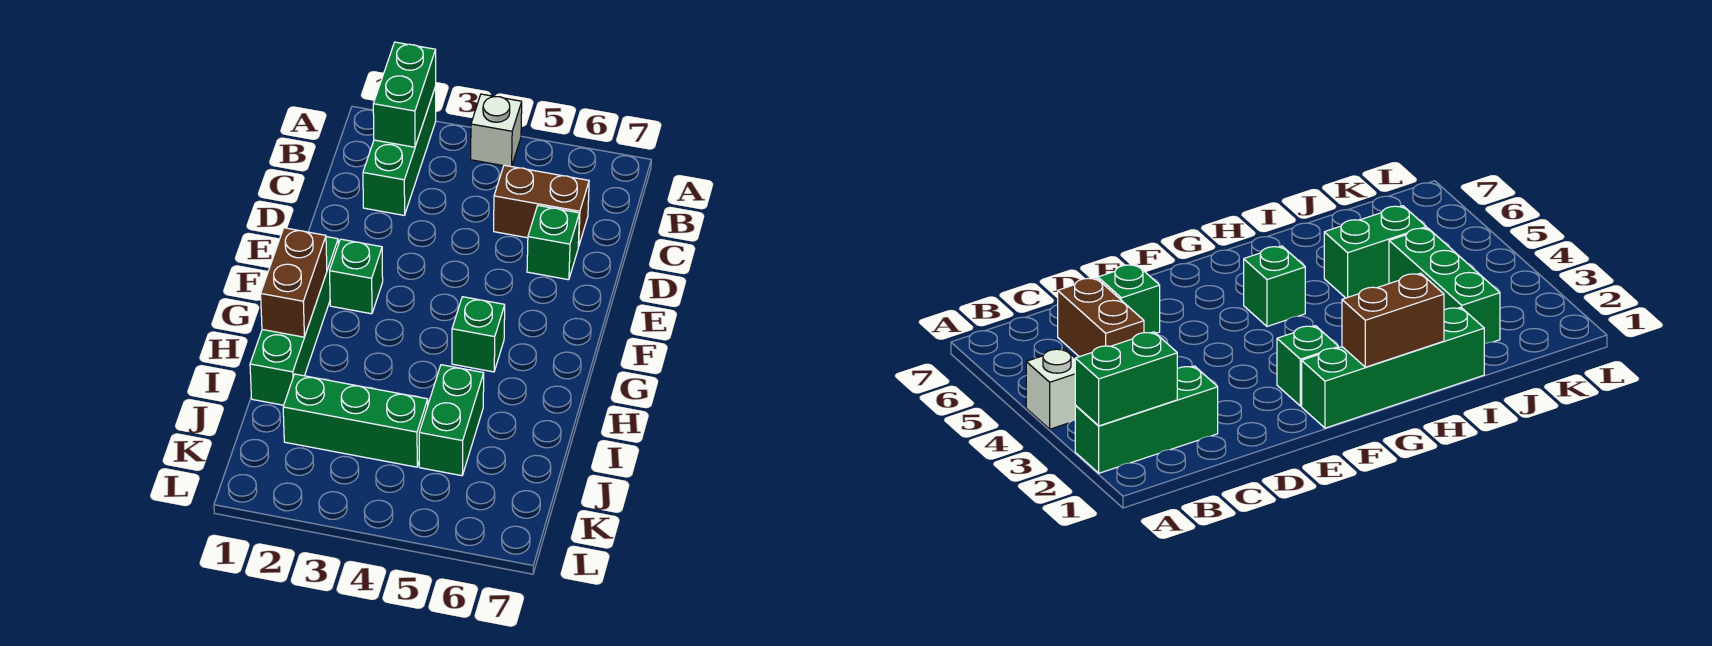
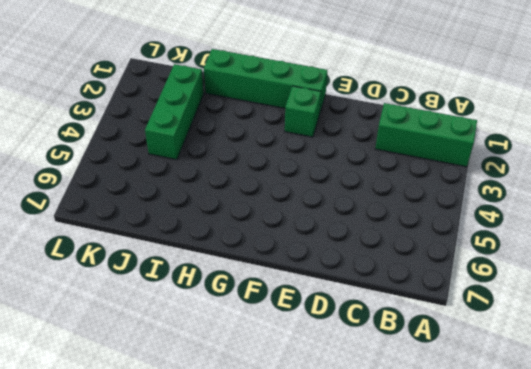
none -> white brick A4 level 1
none -> brown brick C5:C6 level 1

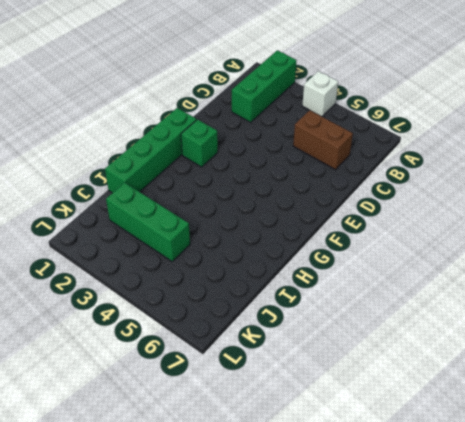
none -> green brick D6 level 1
none -> green brick G5 level 1

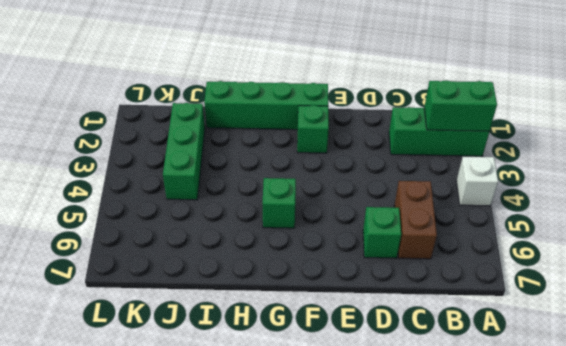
none -> green brick I5:J5 level 1
none -> brown brick G1:H1 level 2

